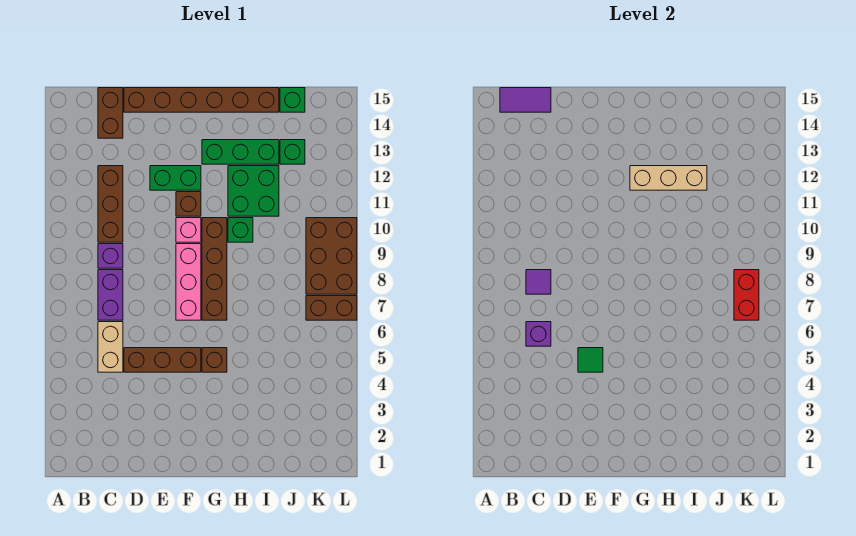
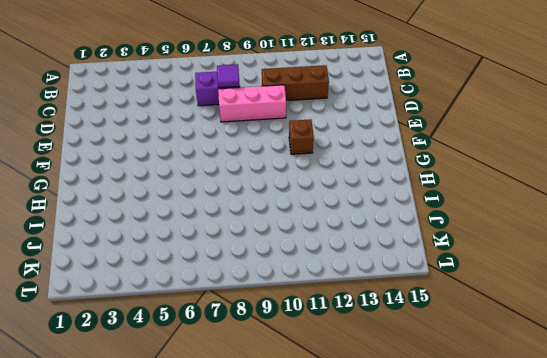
pink brick D8:D10 level 1 -> pink brick F7:F9 level 1
none -> tan brick C5:C6 level 1
none -> purple brick C9 level 1
none -> brown brick C14:C15 level 1

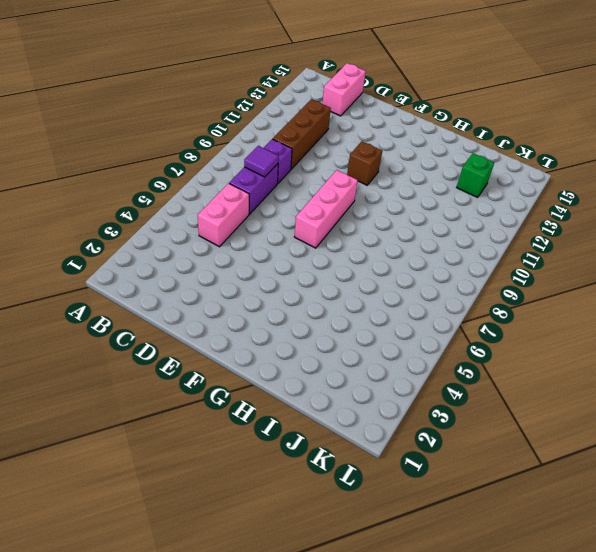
pink brick C5:C6 level 1 -> tan brick C5:C6 level 1
pink brick C14:C15 level 1 -> brown brick C14:C15 level 1
none -> brown brick D5:F5 level 1
none -> brown brick D15:I15 level 1
none -> green brick E12:F12 level 1

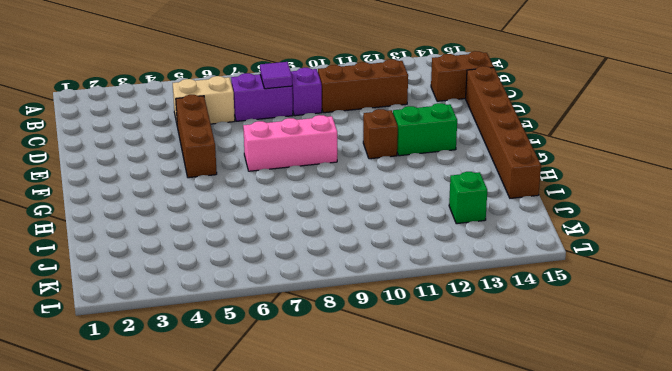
green brick F12:F13 level 1 -> green brick E12:F12 level 1
none -> pink brick F10 level 1
none -> brown brick G5 level 1
none -> brown brick G7:G10 level 1

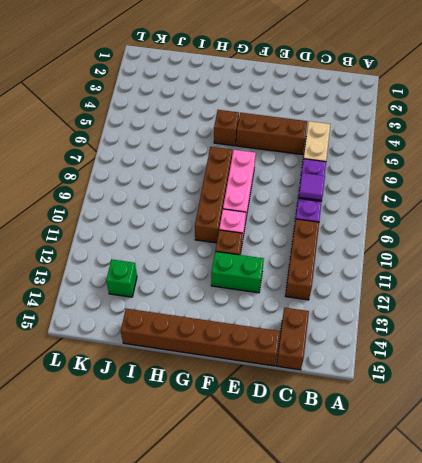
none -> green brick G13:I13 level 1
none -> green brick H10 level 1
none -> green brick H11:I12 level 1

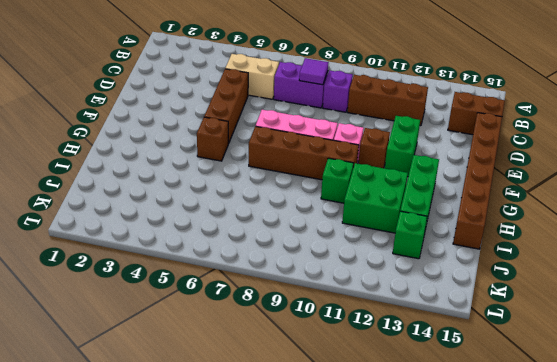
none -> green brick J15 level 1
none -> brown brick K7:L7 level 1
none -> brown brick K8:L10 level 1

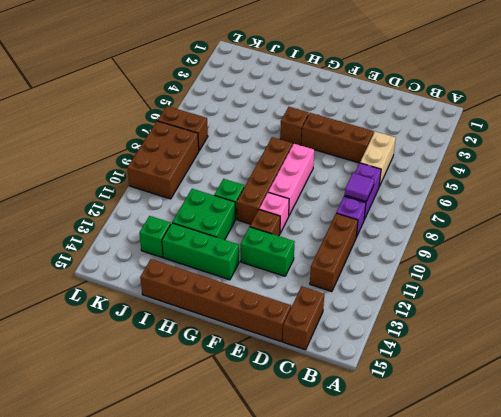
none -> green brick J15 level 1
none -> purple tile B15:C15 level 2
none -> purple brick C6 level 2

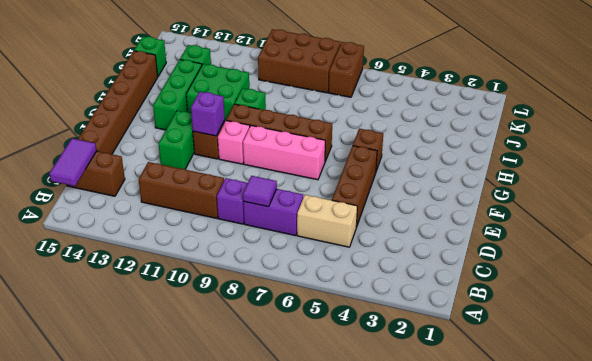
purple brick F11 level 2 -> purple brick C6 level 2
none -> green tile E5 level 2
none -> tan brick G12:I12 level 2
none -> red brick K7:K8 level 2

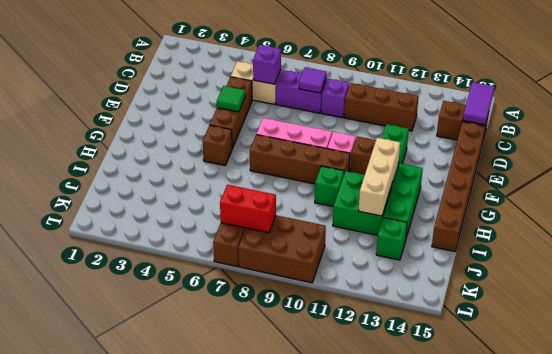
none -> green brick J15 level 1

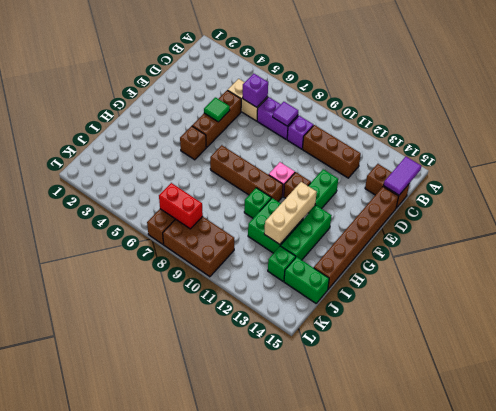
green brick J14:J15 level 1 -> green brick J15 level 1
none -> pink brick F7:F9 level 1

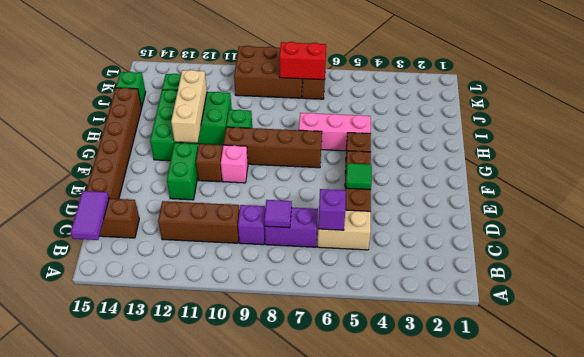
pink brick H5:H7 level 1 -> pink brick F7:F9 level 1

